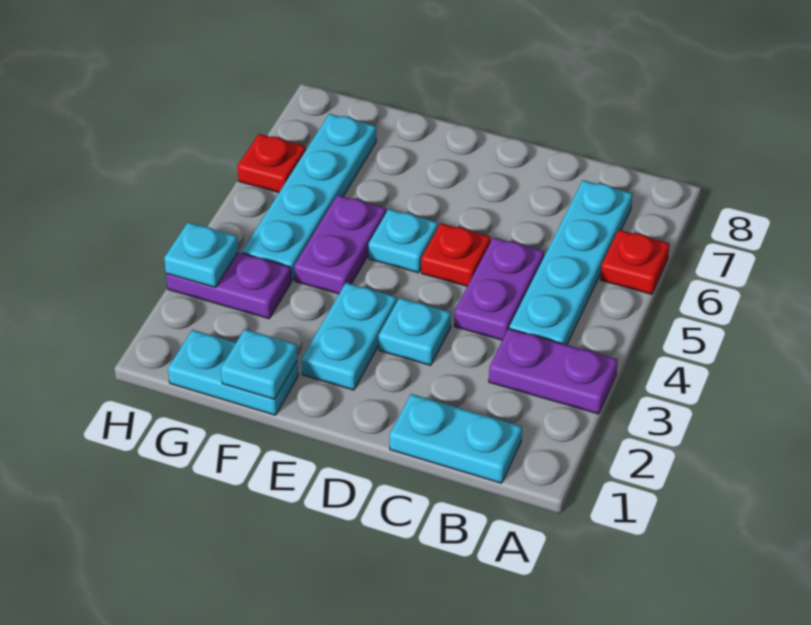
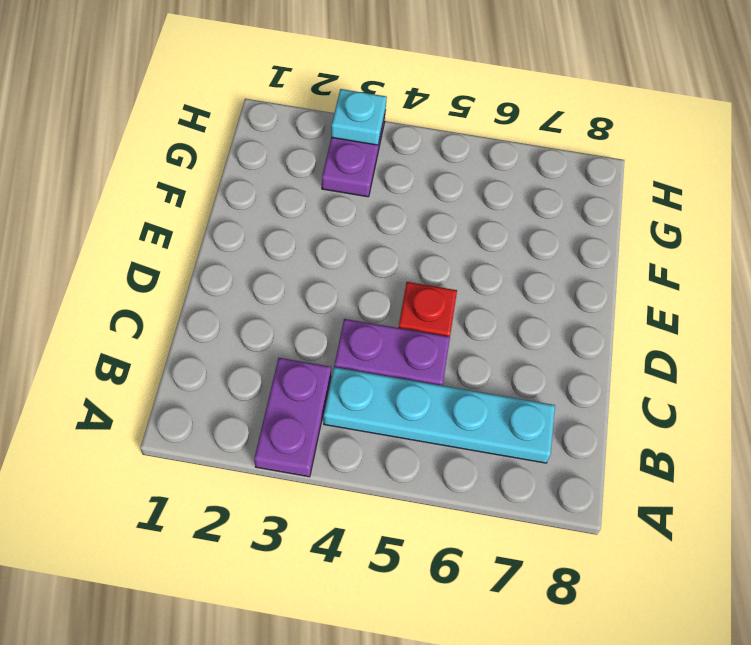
none -> red plate A6 level 1
none -> cyan plate B1:C1 level 1
none -> cyan plate D3 level 1

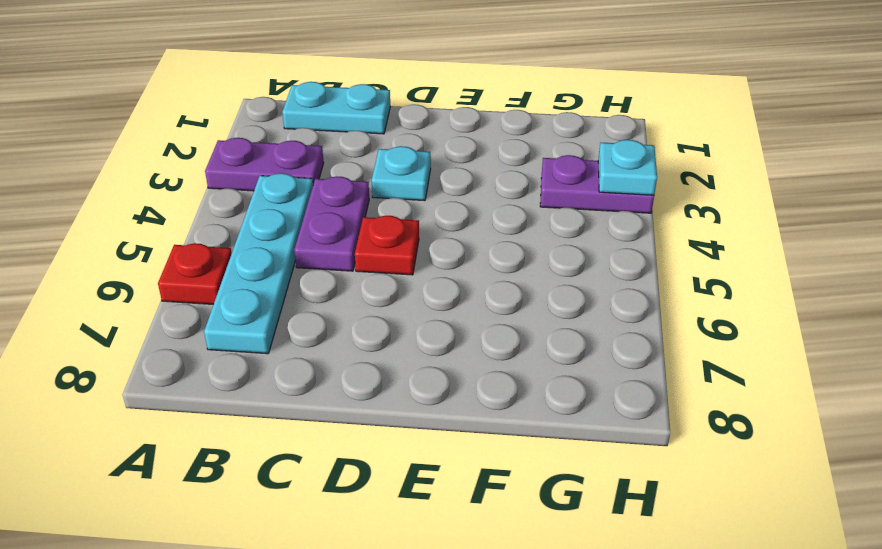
none -> cyan plate E2:E3 level 1
none -> cyan plate E5 level 1
none -> cyan plate F1:G1 level 1

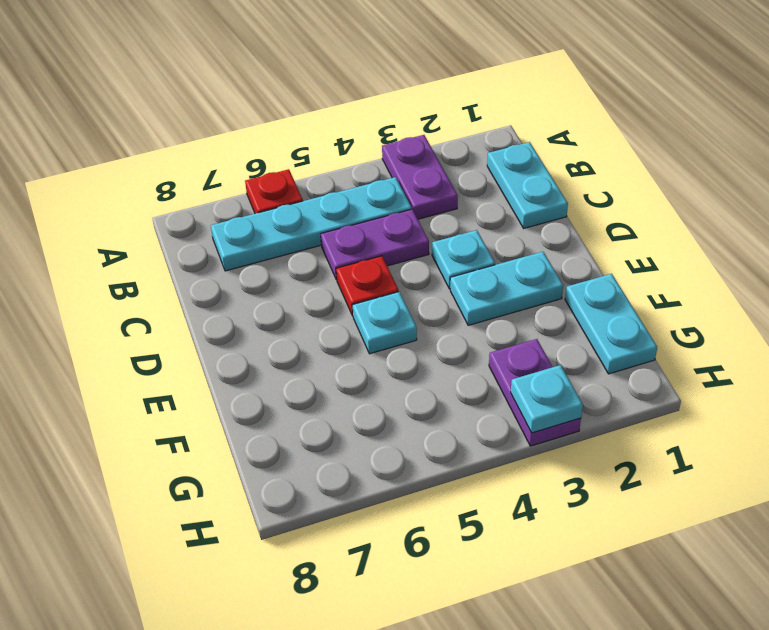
none -> purple plate F4:F5 level 1
none -> cyan plate G4:G7 level 1
none -> red plate H6 level 1

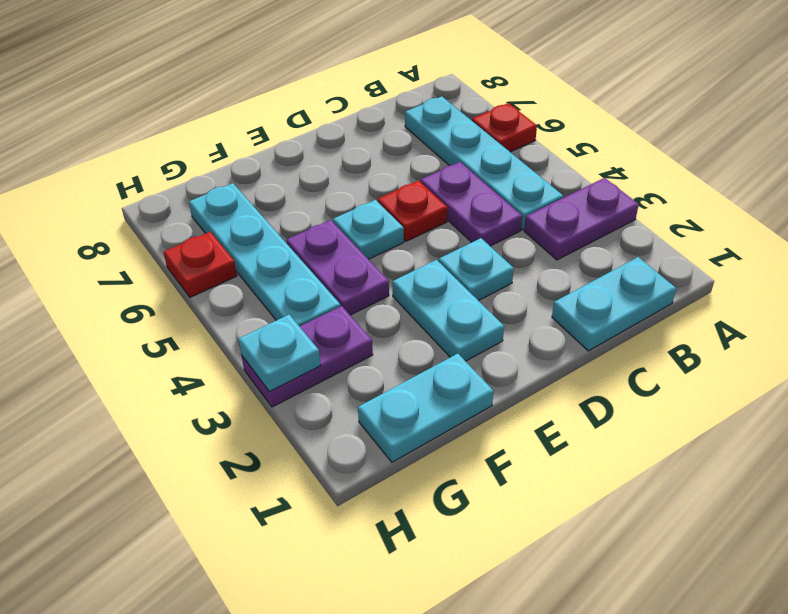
none -> cyan plate F1 level 2

